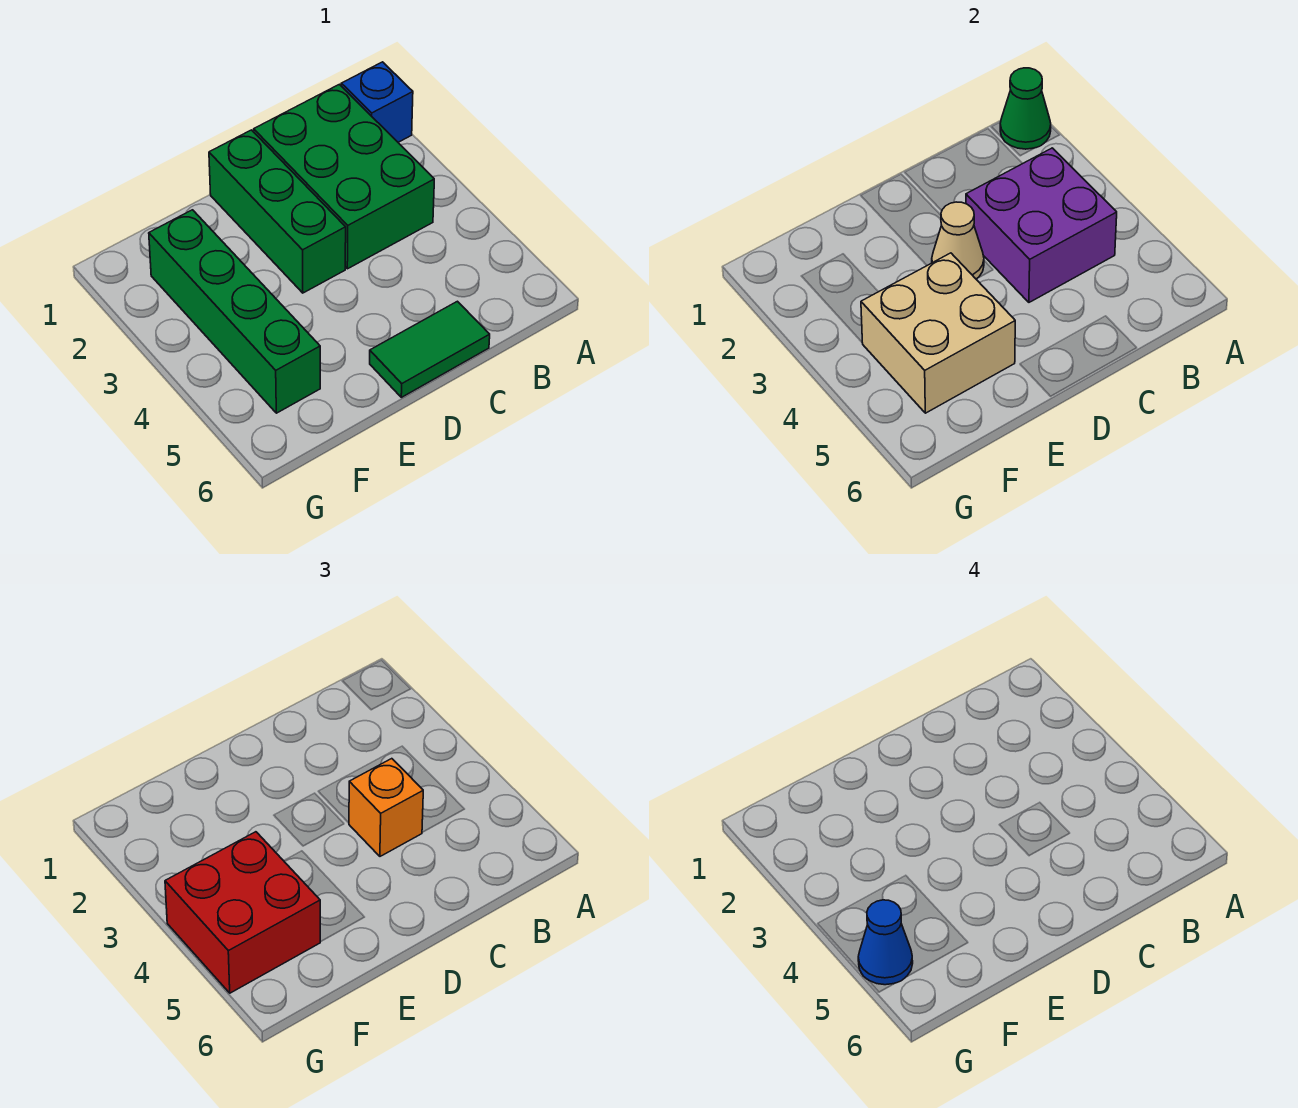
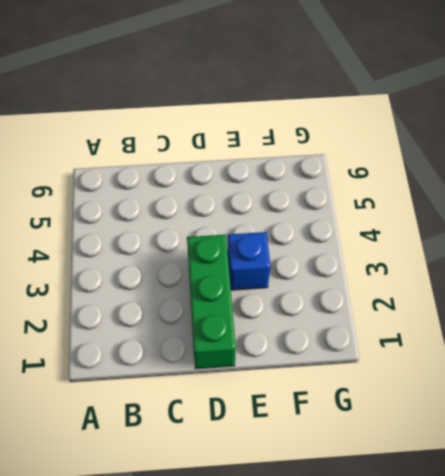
blue brick E3 level 1 -> blue brick A1 level 1
none -> green brick B1:C3 level 1
none -> green tile C6:D6 level 1
none -> green brick F2:F5 level 1

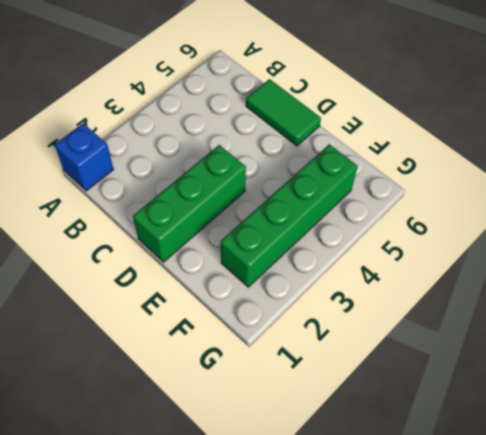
none -> green brick B1:C3 level 1
none -> green cone A1 level 2
none -> purple brick B3:C4 level 2

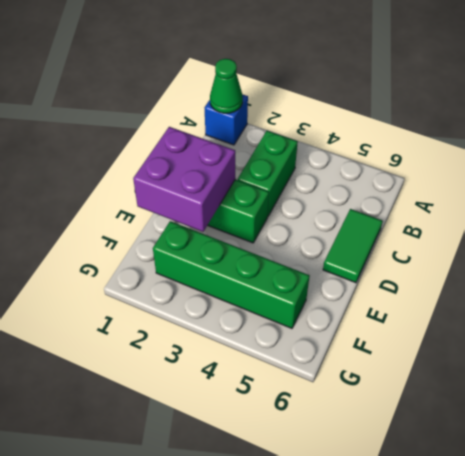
green brick B3:C3 level 1 -> green brick B1:C3 level 1
purple brick D1:E2 level 2 -> purple brick B3:C4 level 2
none -> tan cone D3 level 2
none -> tan brick E4:F5 level 2
none -> orange brick C4 level 3

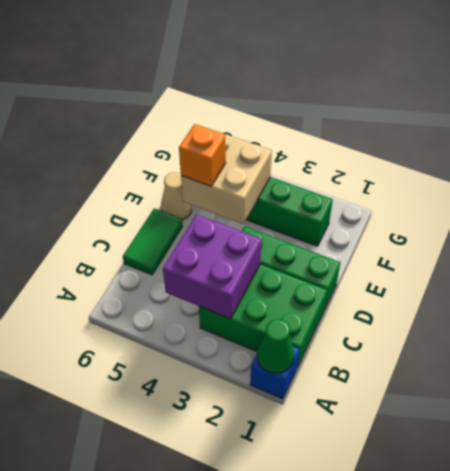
orange brick E5 level 3 -> orange brick C4 level 3
tan cone E6 level 1 -> tan cone D3 level 2
none -> red brick F4:G5 level 3
none -> blue cone G5 level 4

